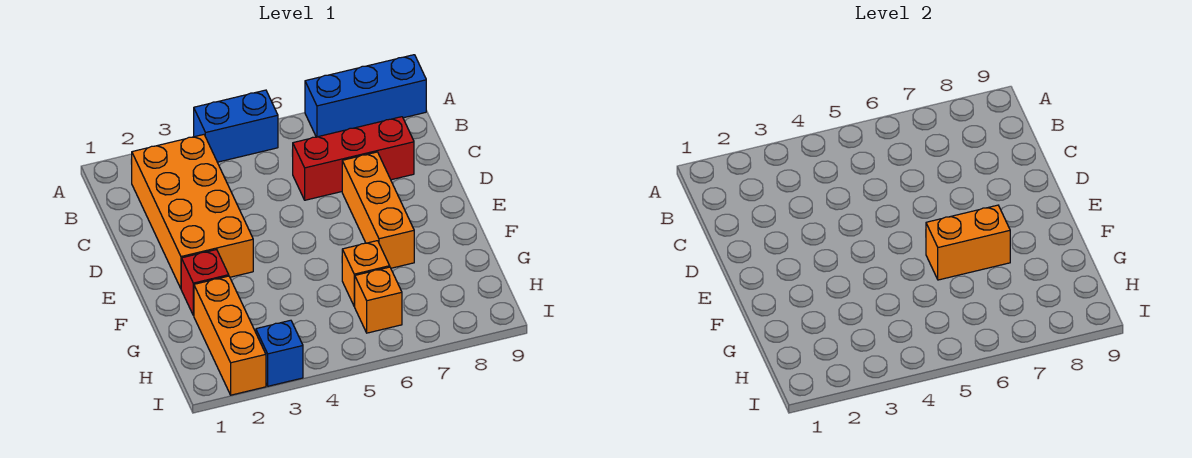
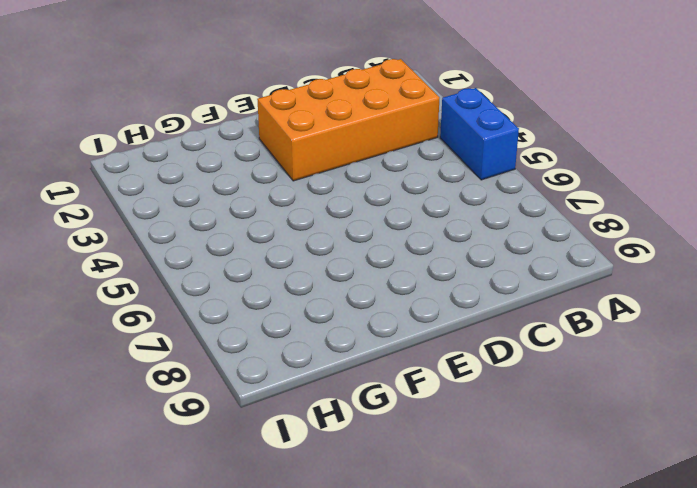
none -> blue brick A7:A9 level 1
none -> red brick C6:C8 level 1

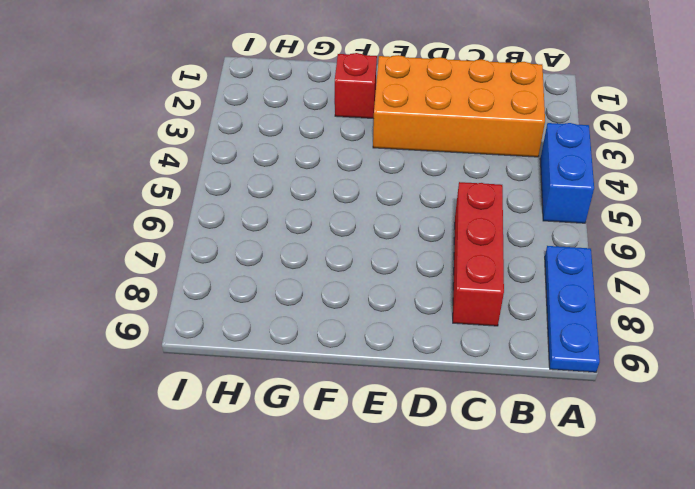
blue plate A7:A9 level 1 -> blue brick A7:A9 level 1
none -> orange brick D7:F7 level 1
none -> orange brick G2:I2 level 1

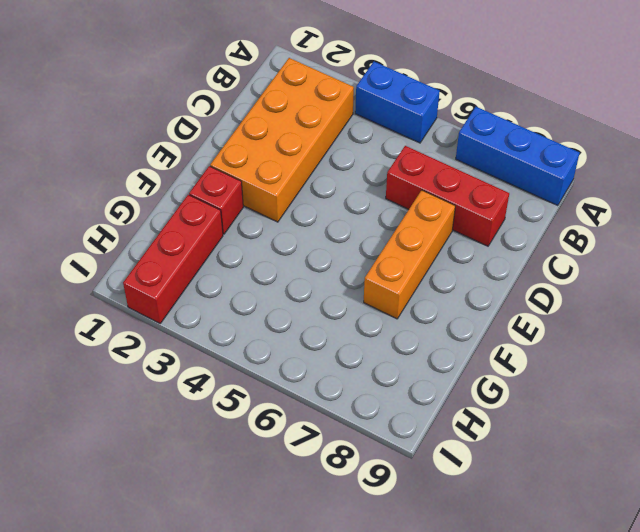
red brick G2:I2 level 1 -> orange brick G2:I2 level 1
none -> orange brick G6 level 1
none -> orange brick H6 level 1

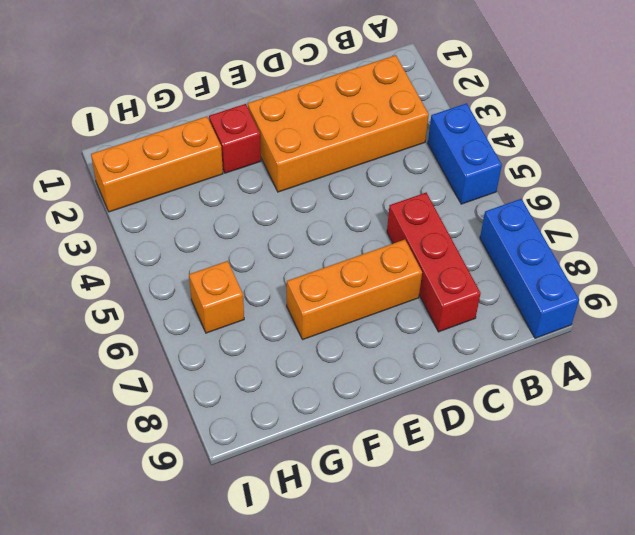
none -> orange brick G6 level 1
none -> blue brick I3 level 1

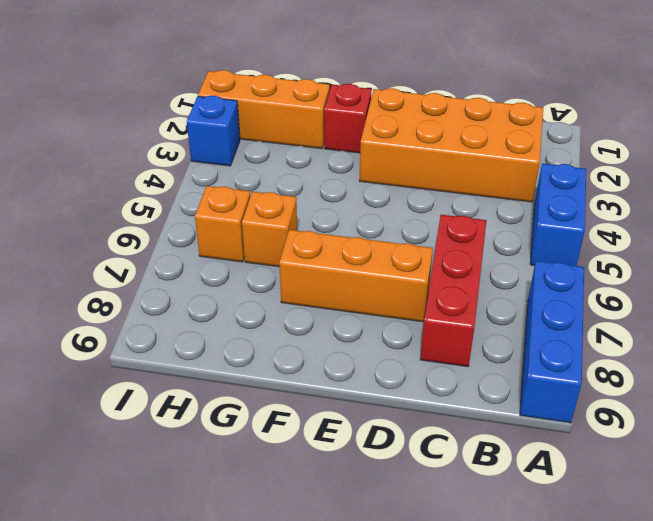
none -> orange brick F6:F7 level 2

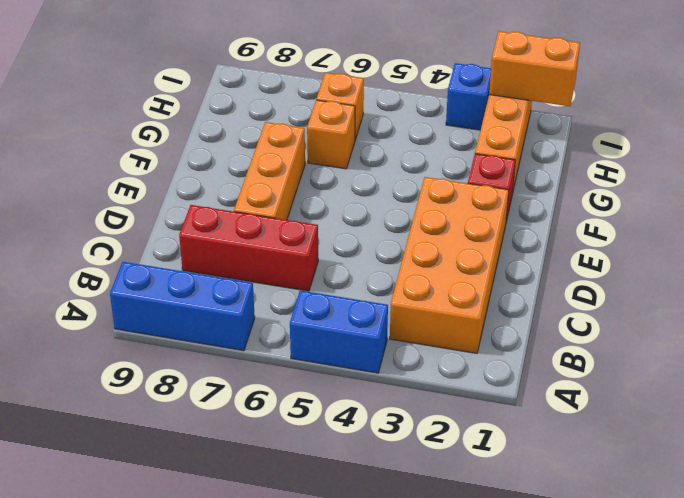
orange brick I1:I2 level 2 -> orange brick F6:F7 level 2

